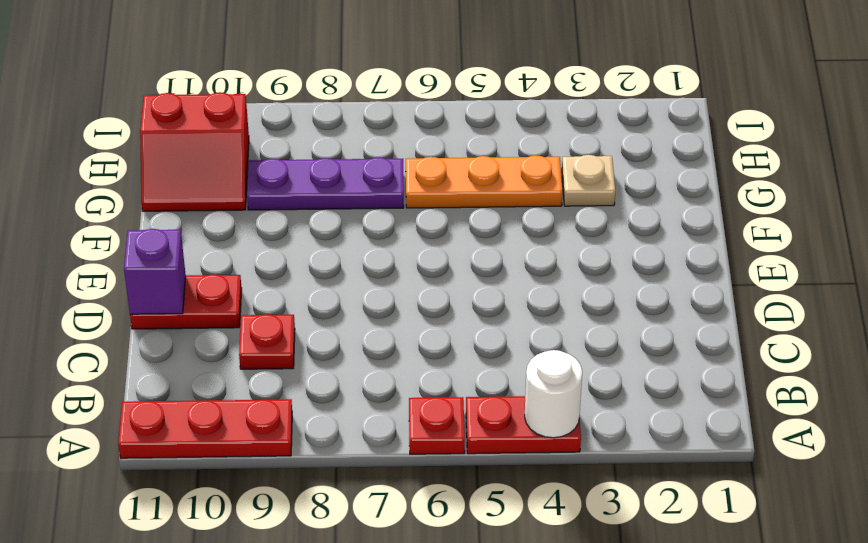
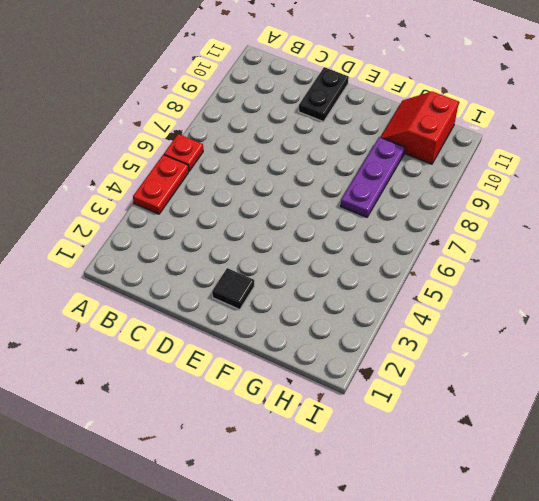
black plate D10:D11 level 1 -> red plate D10:D11 level 1
black tile E2 level 1 -> none
none -> red plate A9:A11 level 1
none -> red plate C9 level 1

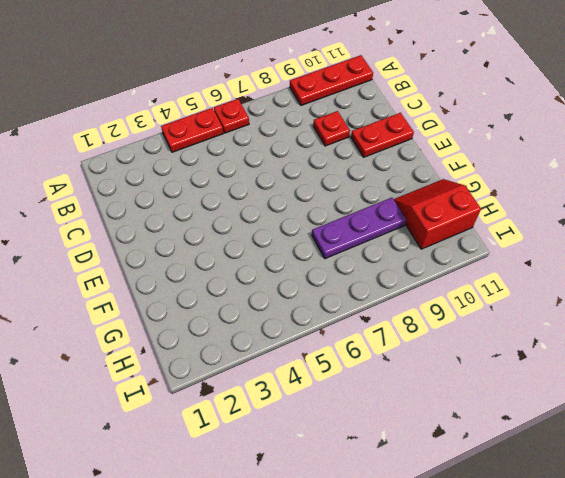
none -> tan plate G3 level 1
none -> orange plate G4:G6 level 1

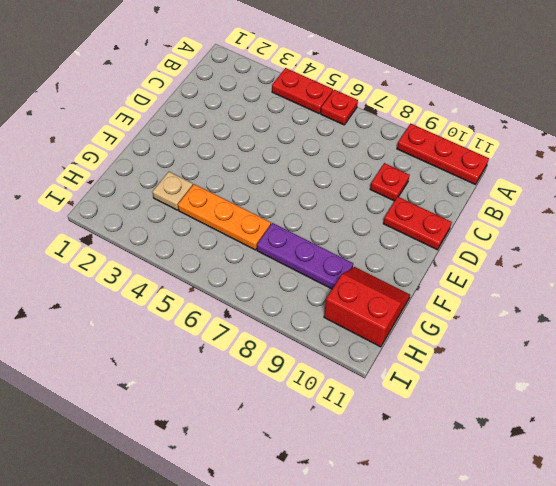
none -> white round brick A4 level 2
none -> purple brick D11 level 2

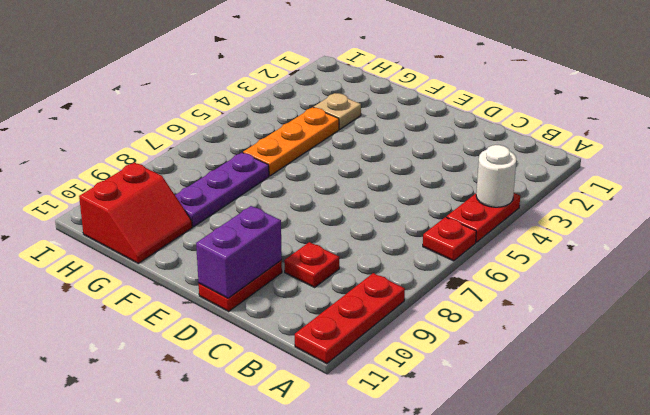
purple brick D10:D11 level 2 -> purple brick D11 level 2

